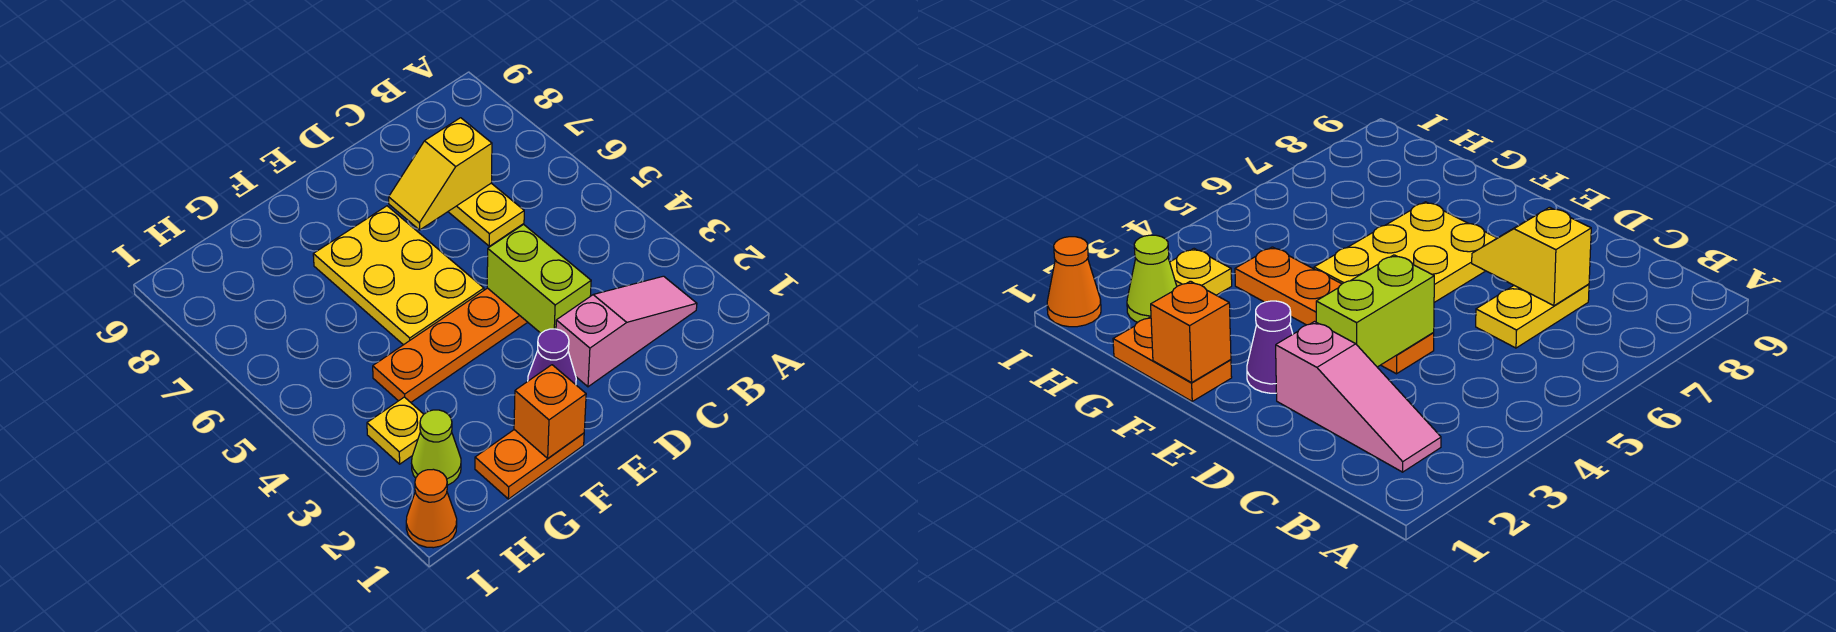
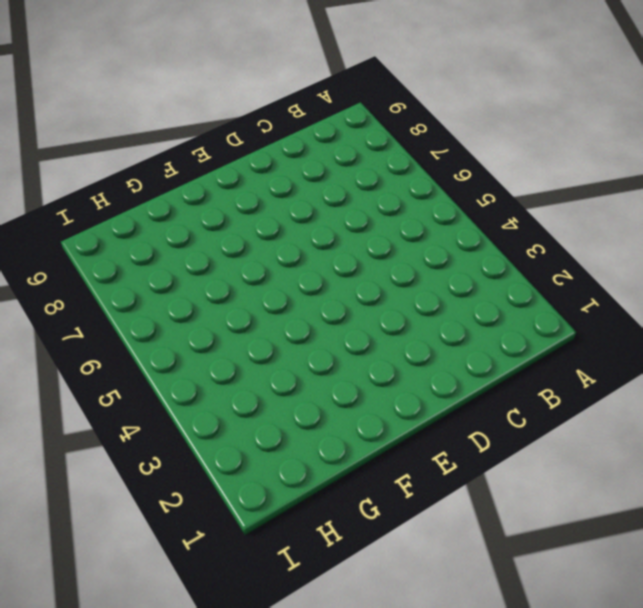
none -> pink slope B2:D2 level 1 top D
none -> yellow plate C6:C7 level 1
none -> orange plate D4:G4 level 1

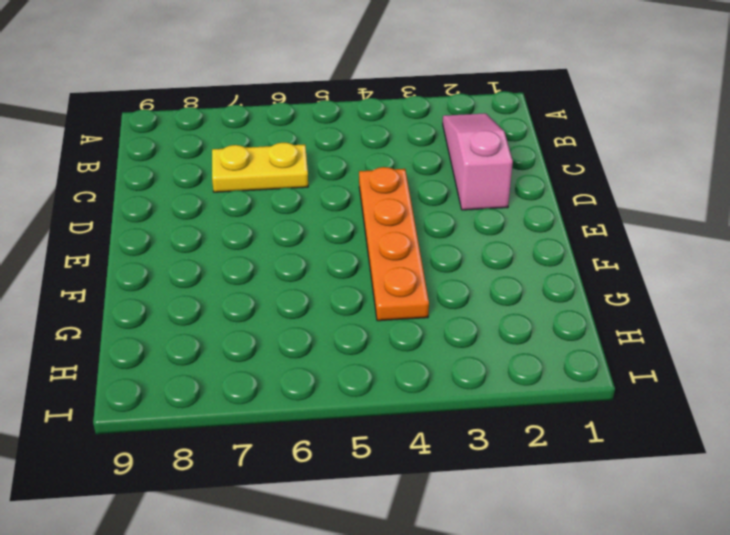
none -> purple cone E2 level 1
none -> yellow plate E5:F7 level 1
none -> orange plate F1:G1 level 1

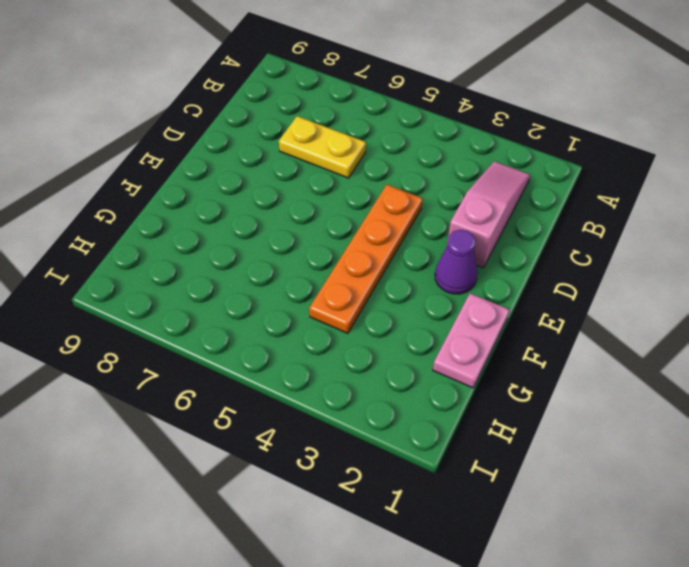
pink plate F1:G1 level 1 -> orange plate F1:G1 level 1
none -> yellow plate E5:F7 level 1
none -> lime cone H2 level 1
none -> yellow plate H3 level 1

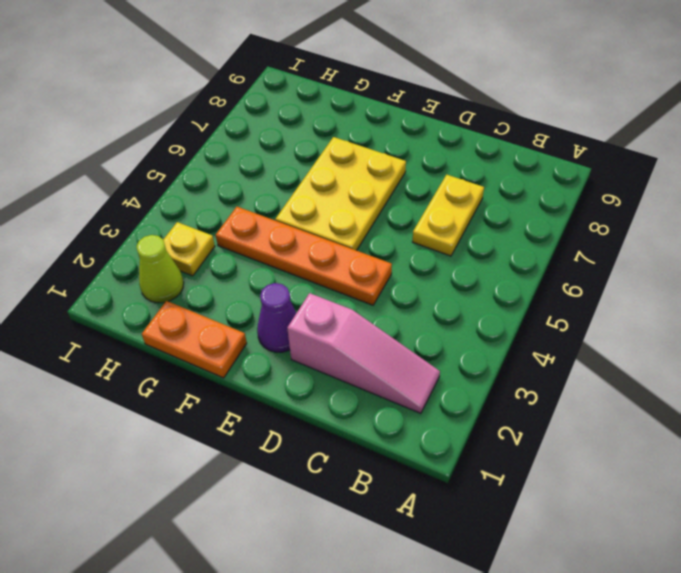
none -> orange cone I1 level 1
none -> yellow slope C7:D7 level 2 top C
none -> lime brick D3:D4 level 2

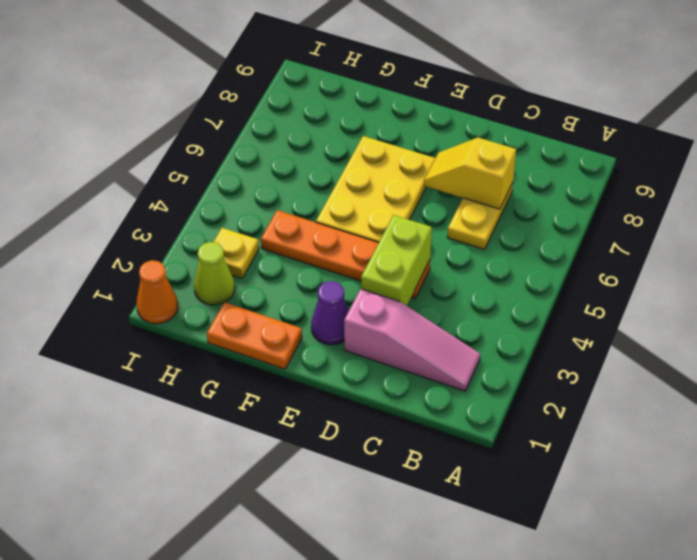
none -> orange brick F1 level 2

